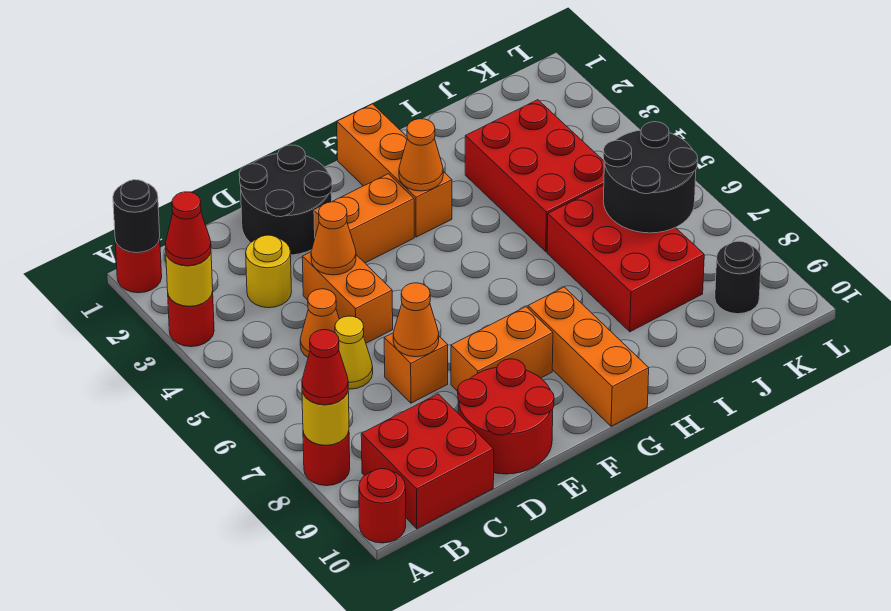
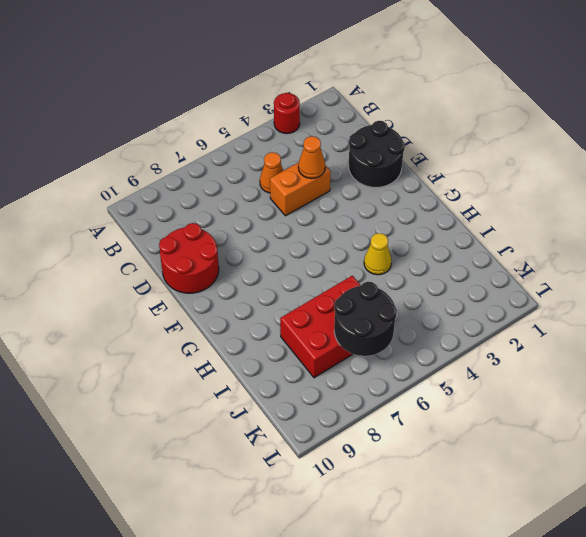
yellow cone H4 level 1 -> yellow cone C6 level 1
none -> red round brick A1 level 1
none -> red round brick A8 level 1
none -> red round brick A10 level 1

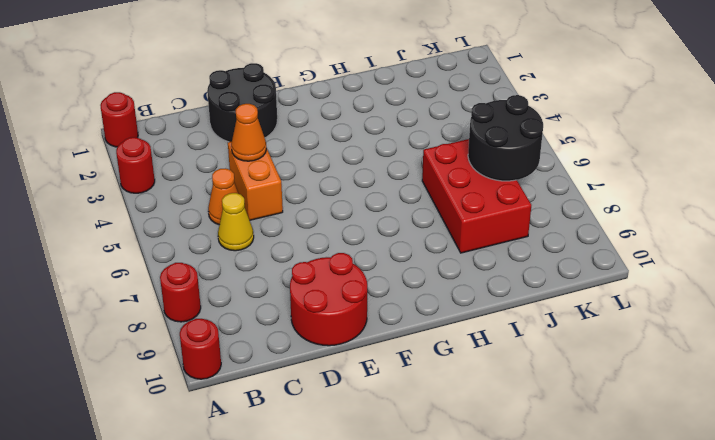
none -> red brick B9:C10 level 1
none -> yellow round brick C3 level 1
none -> orange brick D7 level 1

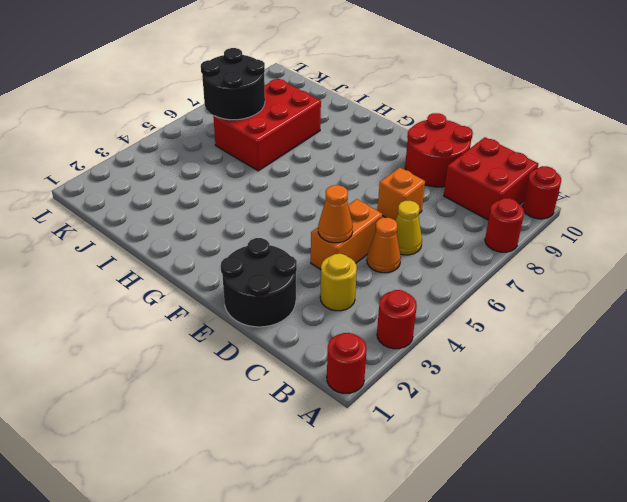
none -> orange brick E3:F3 level 1
none -> orange brick E8:F8 level 1
none -> orange brick G1:G3 level 1

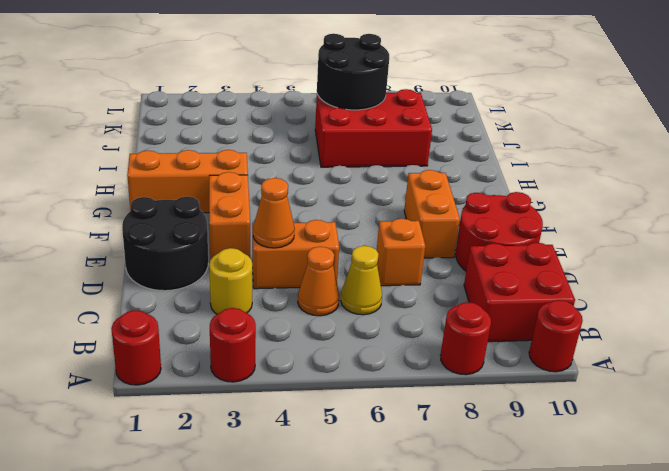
none -> orange brick G8:G10 level 1
none -> red brick I3:J5 level 1
none -> black round brick K9 level 1

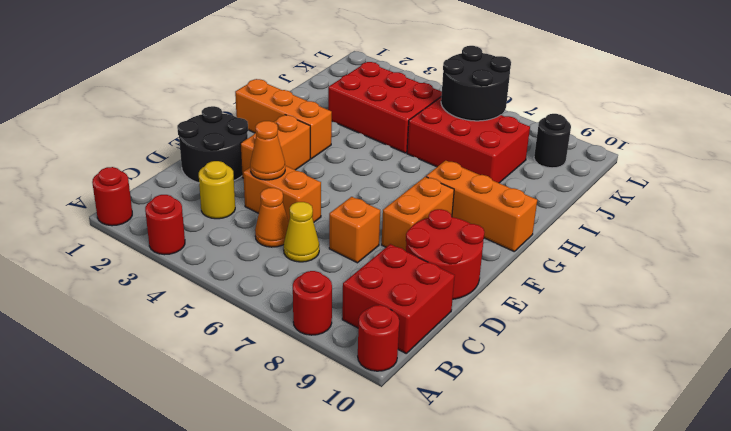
none -> black round brick A1 level 2
none -> yellow round brick A3 level 2
none -> yellow round brick A8 level 2

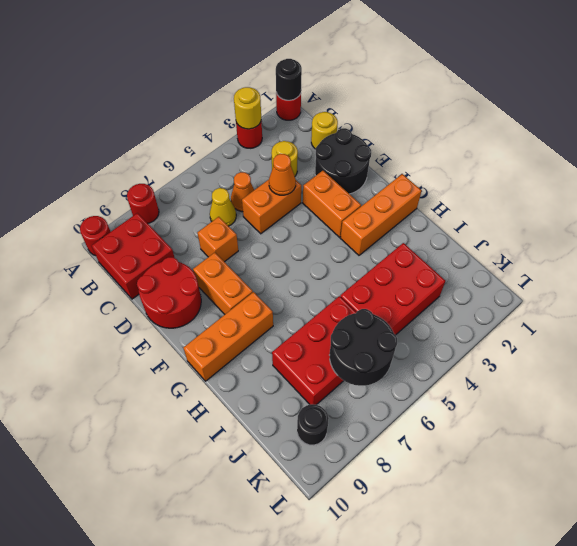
yellow round brick C1 level 1 -> yellow round brick A8 level 2
none -> orange cone D7 level 2
none -> orange cone G3 level 2
none -> red cone A3 level 3

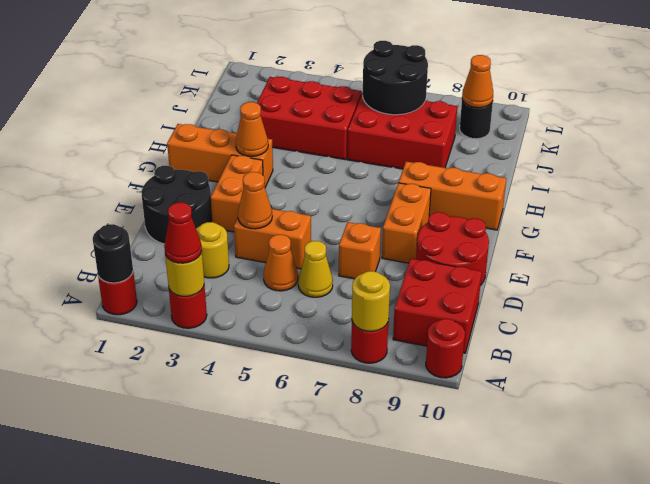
orange cone K9 level 2 -> orange cone D7 level 2
none -> red cone A8 level 3

